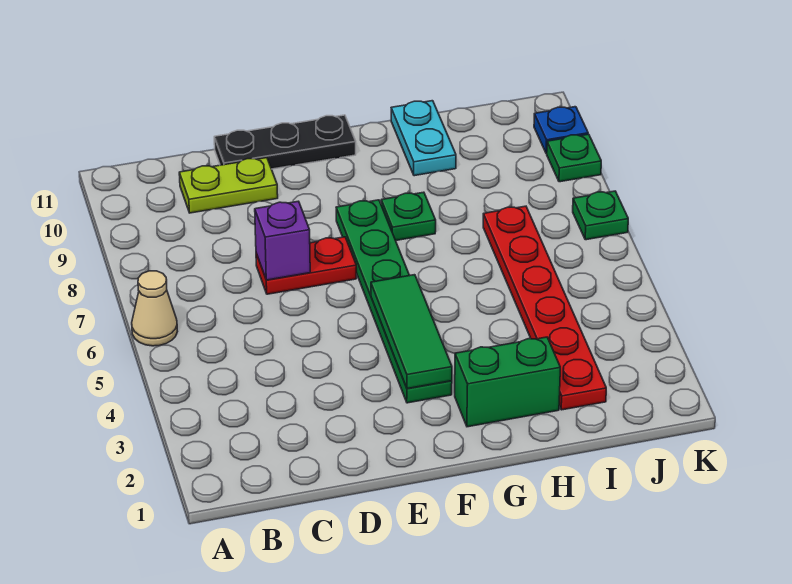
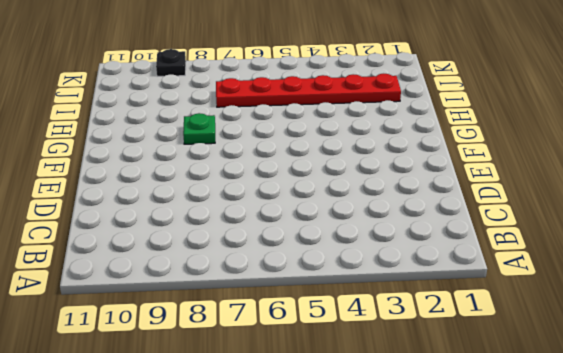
black plate K9 level 1 -> green plate K9 level 1
none -> tan cone A6 level 1
none -> lime plate C10:D10 level 1
none -> red plate D7:E7 level 1

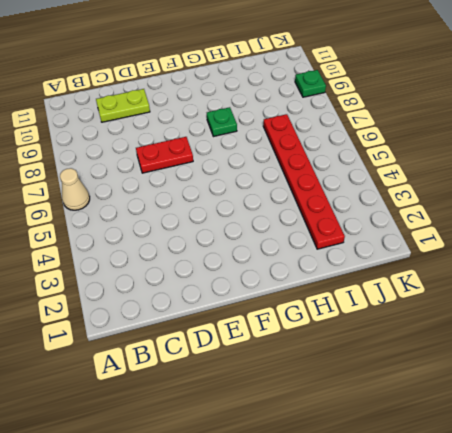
none -> black plate D11:F11 level 1
none -> green plate F3:F8 level 1
none -> green brick G2:H2 level 1

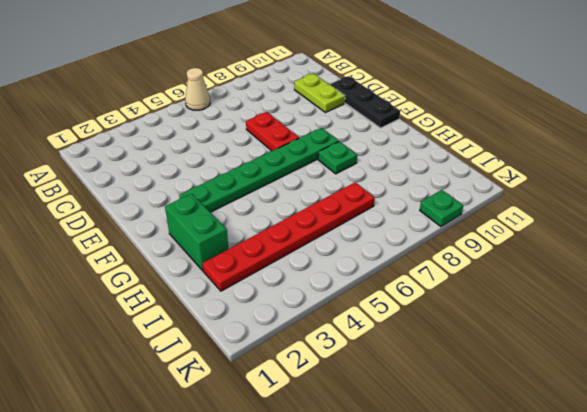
none -> cyan plate H10:H11 level 1
none -> green plate K7 level 1
none -> blue plate K10 level 1

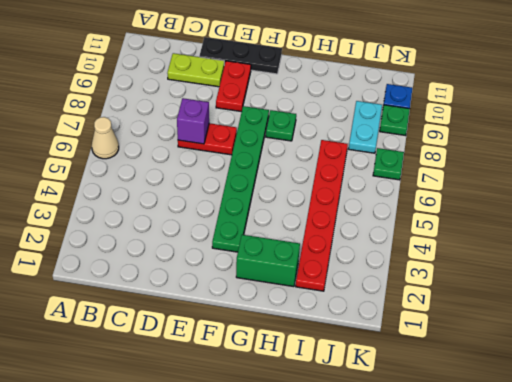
red plate E9:E10 level 1 -> none
cyan plate J8:J9 level 1 -> cyan plate H10:H11 level 1
none -> green tile F3:F5 level 2

